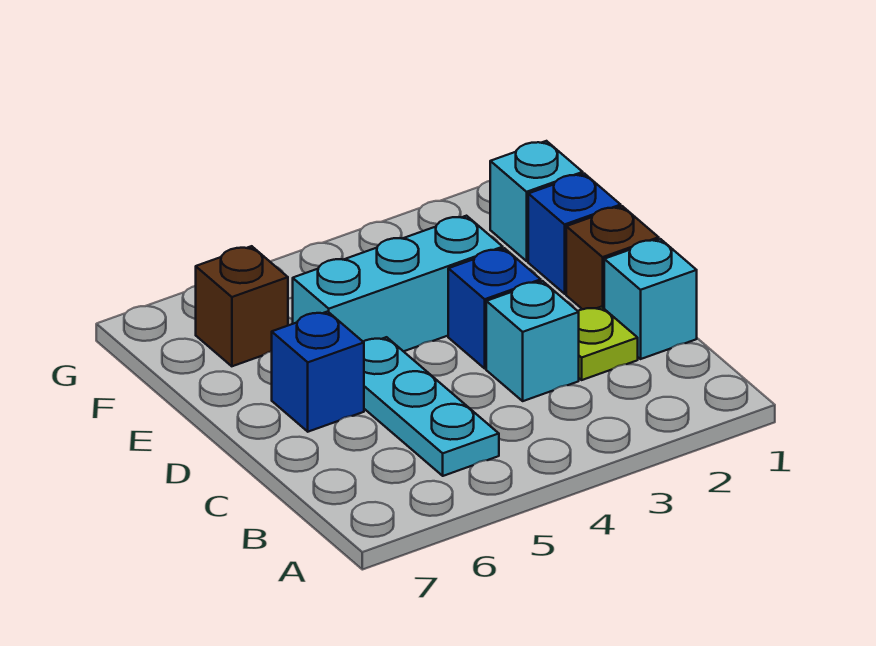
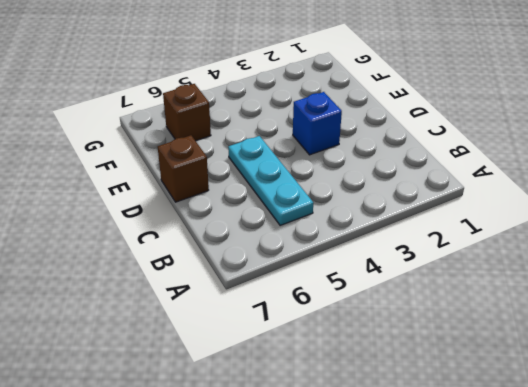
brown brick D7 level 1 -> brown brick D1 level 1
none -> cyan brick C1 level 1
none -> lime plate C2 level 1

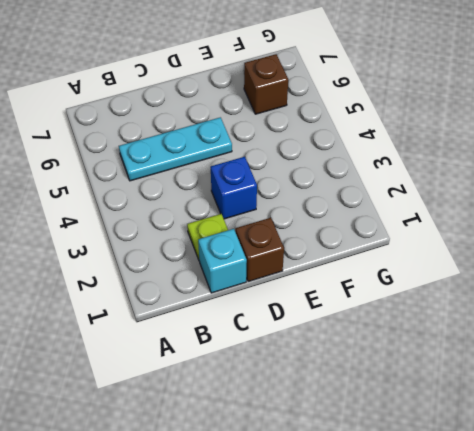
none -> cyan brick C3 level 1
none -> blue brick D6 level 1

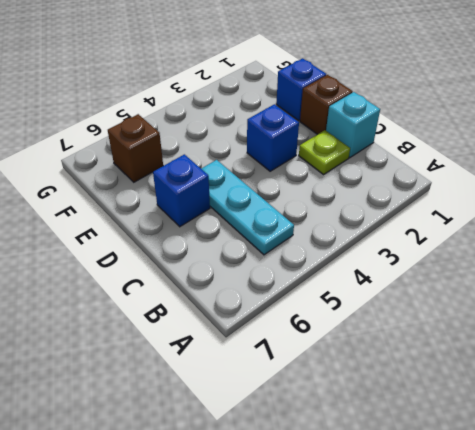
none -> cyan brick C3 level 1
none -> cyan brick E3:E5 level 1

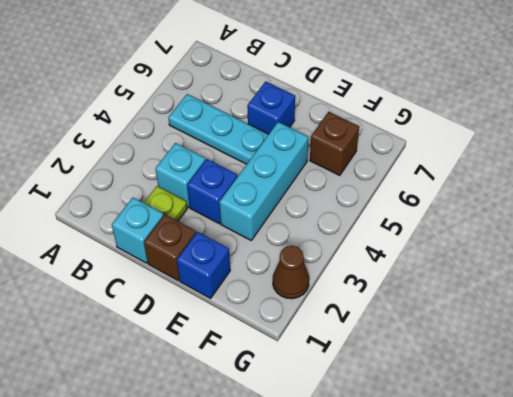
brown cone G2 level 1 -> none
none -> cyan brick F1 level 1

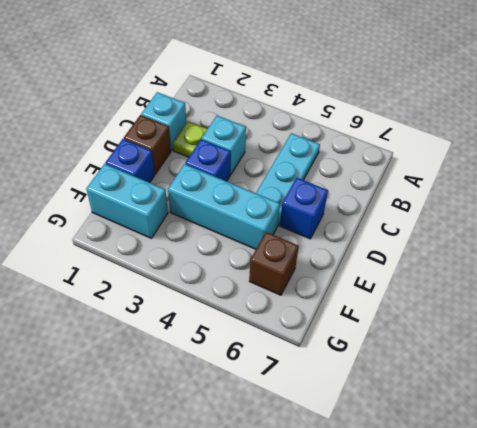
cyan brick F1:F2 level 1 -> cyan brick F1 level 1

